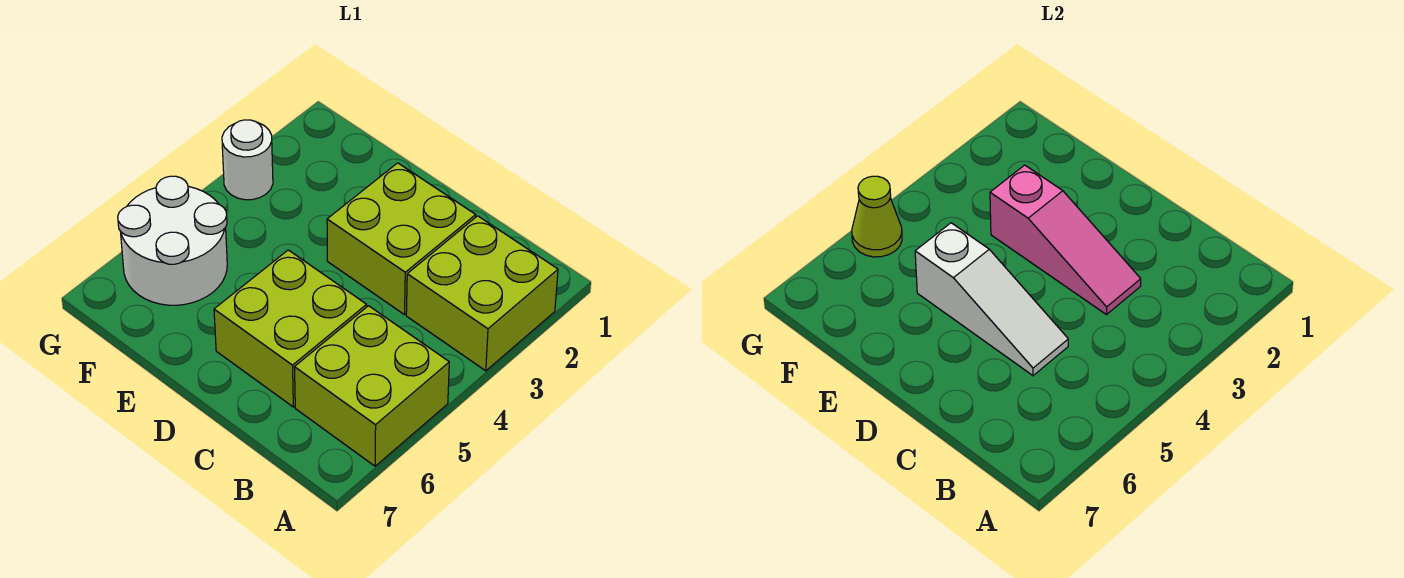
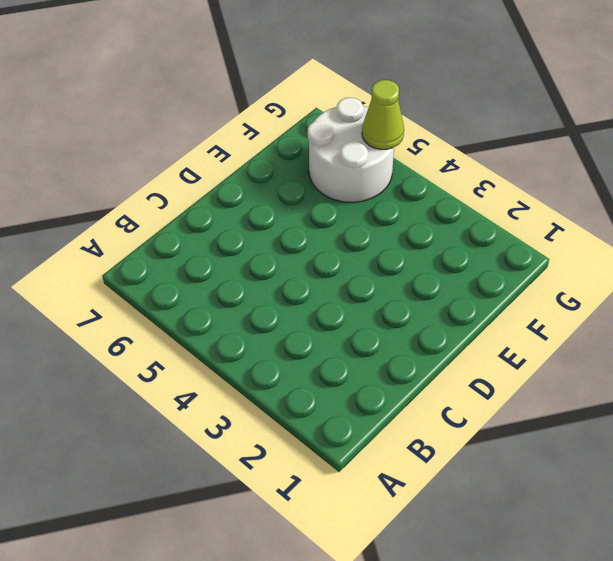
none -> lime brick A2:B3 level 1
none -> lime brick A5:B6 level 1

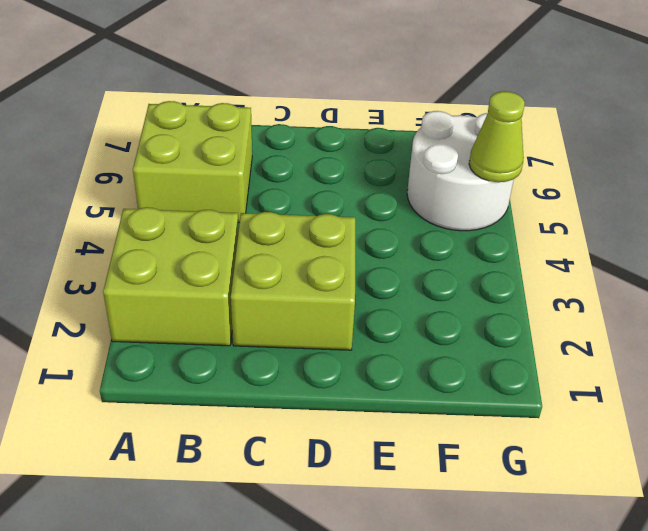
none -> lime brick C5:D6 level 1
none -> white round brick G3 level 1

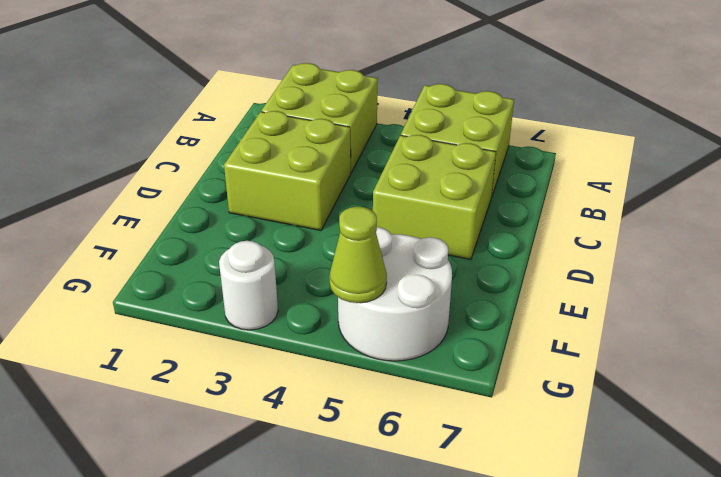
none -> pink slope C3:E3 level 2 top E
none -> white slope C5:E5 level 2 top E

